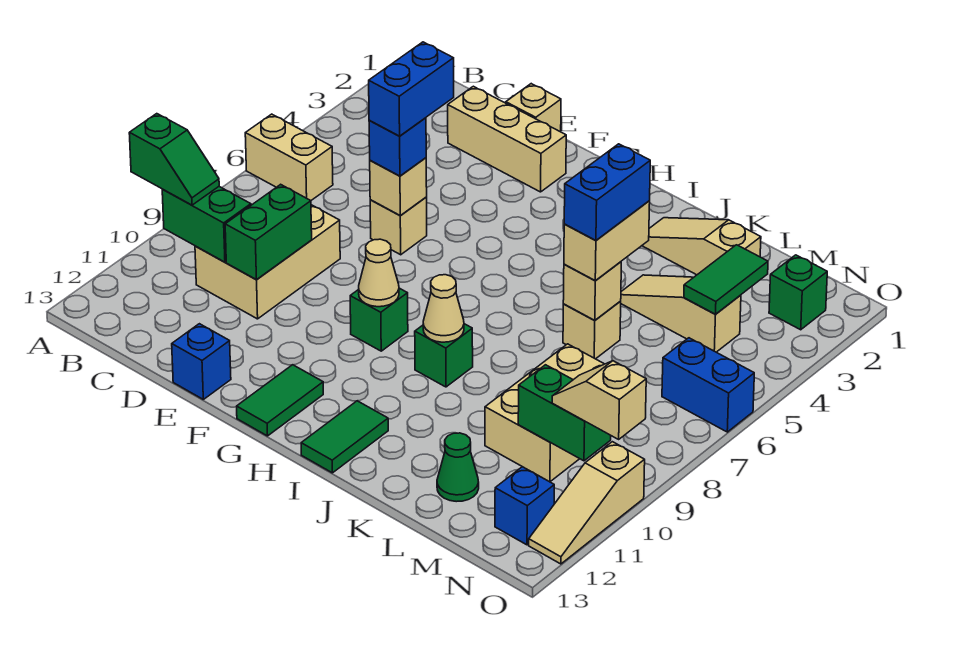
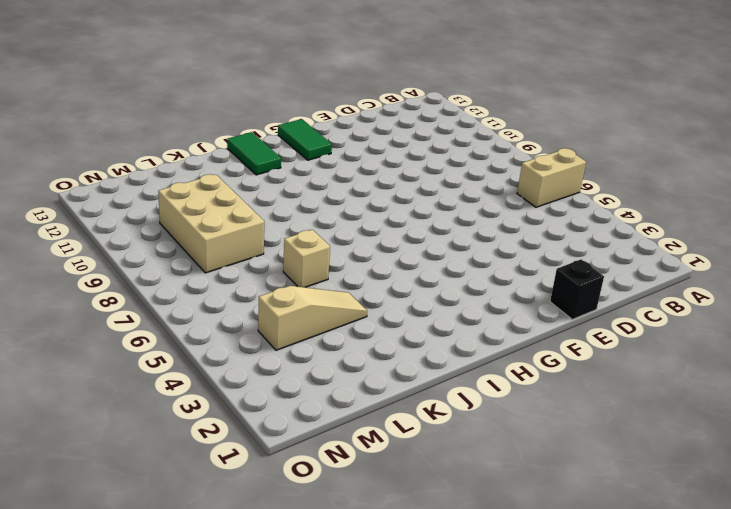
black brick E1 level 1 -> tan brick E1 level 1
none -> tan brick C8:D10 level 1
none -> tan brick D2:F2 level 1
none -> tan brick E6 level 1
none -> blue brick E13 level 1

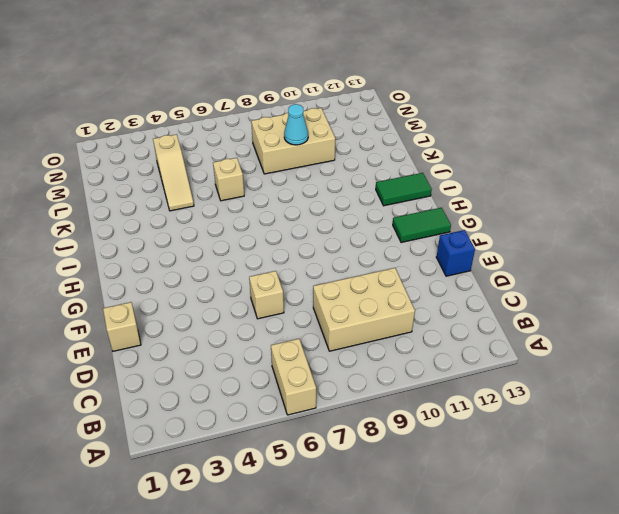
cyan cone L9 level 2 -> none
none -> tan brick D2:F2 level 1
none -> green brick G9 level 1
none -> green brick I9 level 1
none -> tan slope J2:L2 level 1 top L

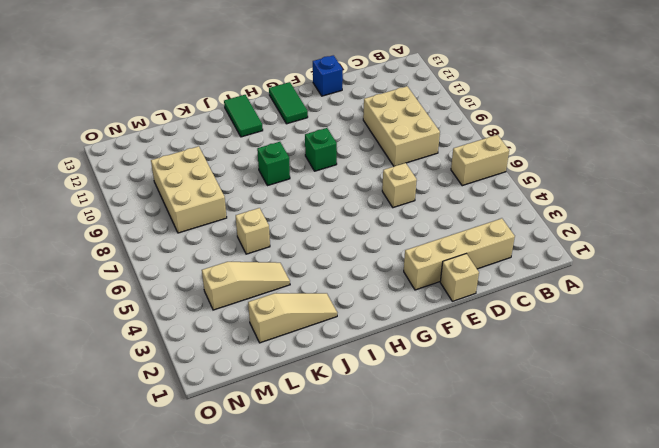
tan brick C2:F2 level 1 -> tan brick D2:F2 level 1
none -> green cone L12 level 1
none -> green brick N2 level 1
none -> blue brick N6:O6 level 1
none -> blue brick N12 level 1

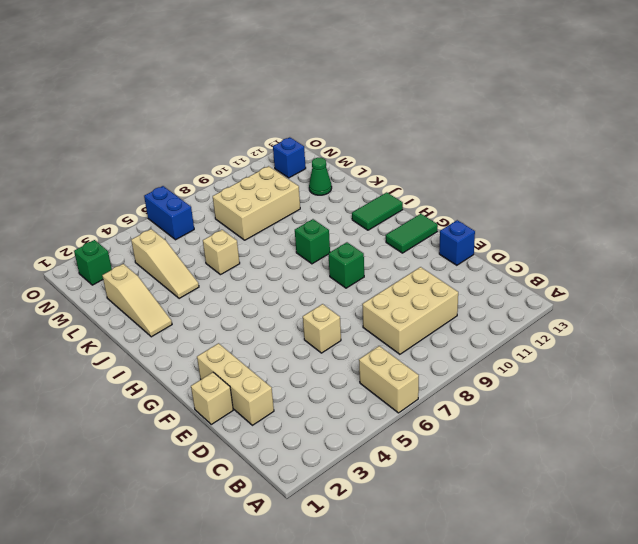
none -> tan slope O10:O12 level 1 top 10
none -> green brick B10:C10 level 2
none -> green brick D9:D10 level 2
none -> tan brick E6 level 2

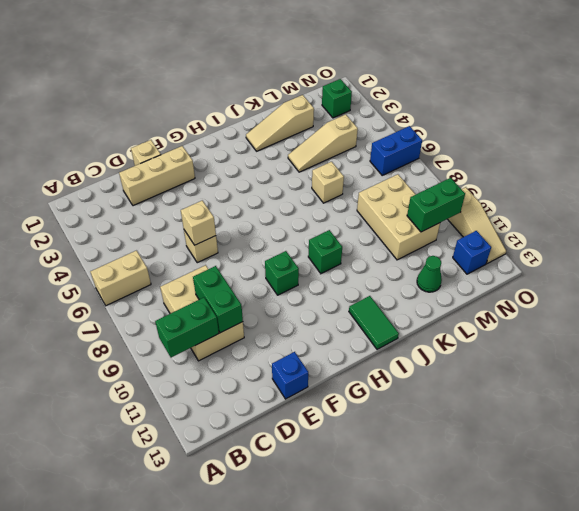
none -> green tile G12:G13 level 1
none -> tan cone G9 level 2
none -> tan cone I9 level 2
none -> tan brick K6 level 2

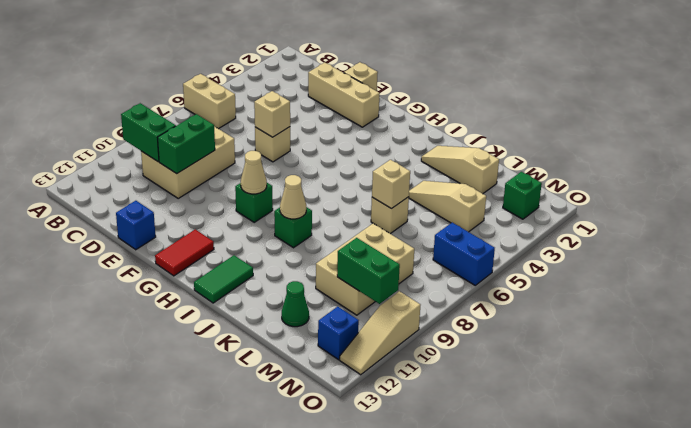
red tile G12:G13 level 1 -> green tile G12:G13 level 1
none -> green tile M3:M4 level 2
none -> green slope A10:B10 level 3 top A
none -> blue brick E6 level 3
none -> tan brick K5:K6 level 3

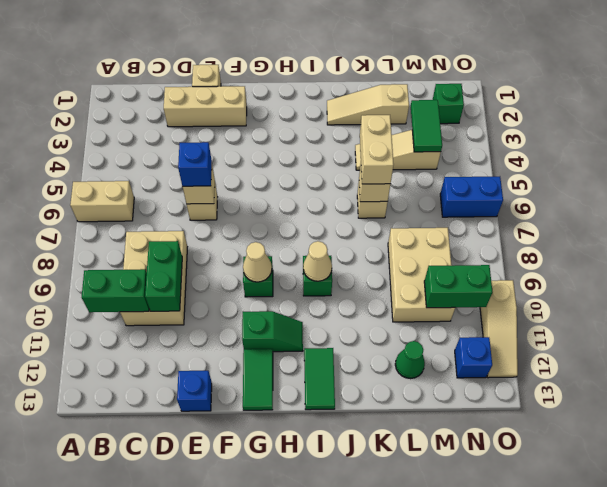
green slope G11:H11 level 1 top G -> green slope A10:B10 level 3 top A
none -> tan slope N10:O10 level 3 top O
none -> blue brick E5:E6 level 4
none -> blue brick K5:K6 level 4

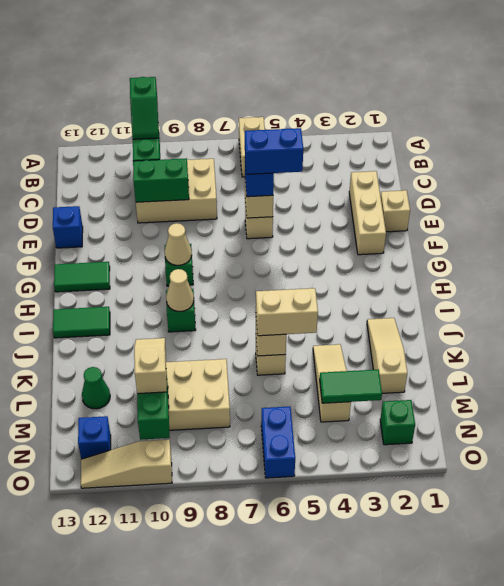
tan slope L10:M10 level 3 top M -> tan slope N10:O10 level 3 top O
none -> blue brick K5:K6 level 4

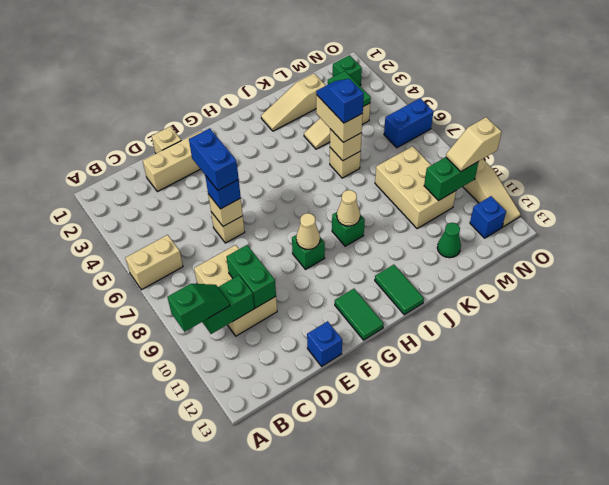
blue slope K5:K6 level 4 top 6 -> blue brick K5:K6 level 4

